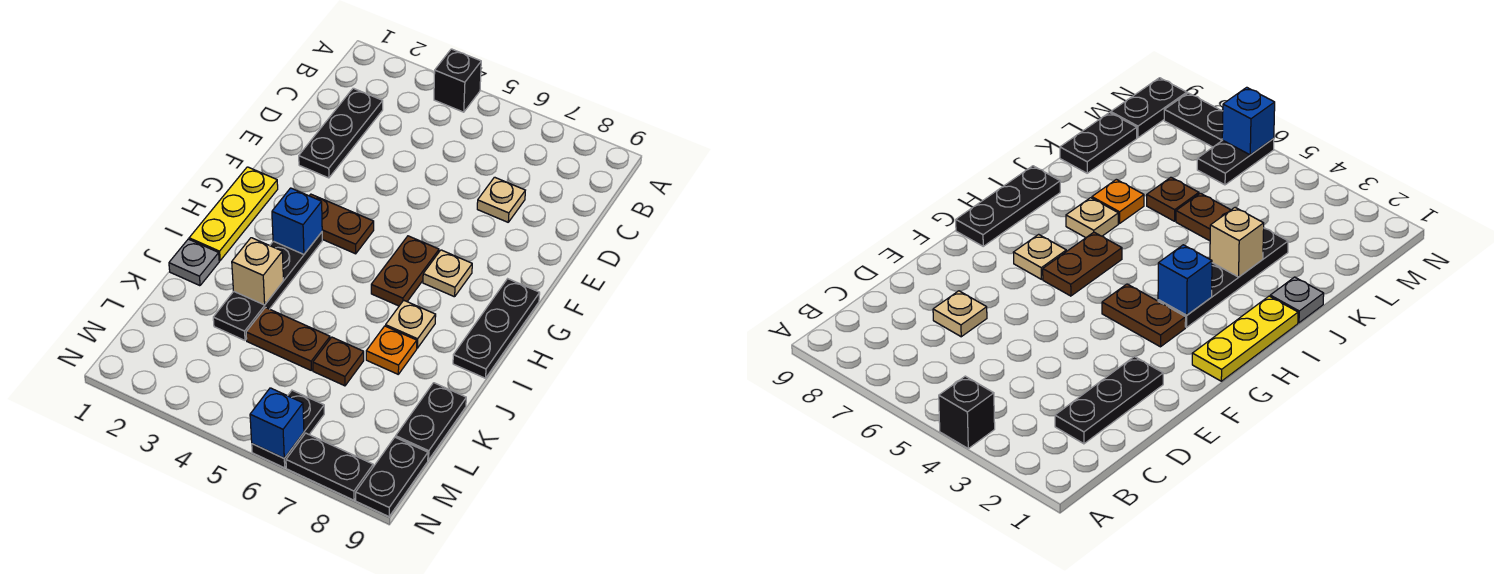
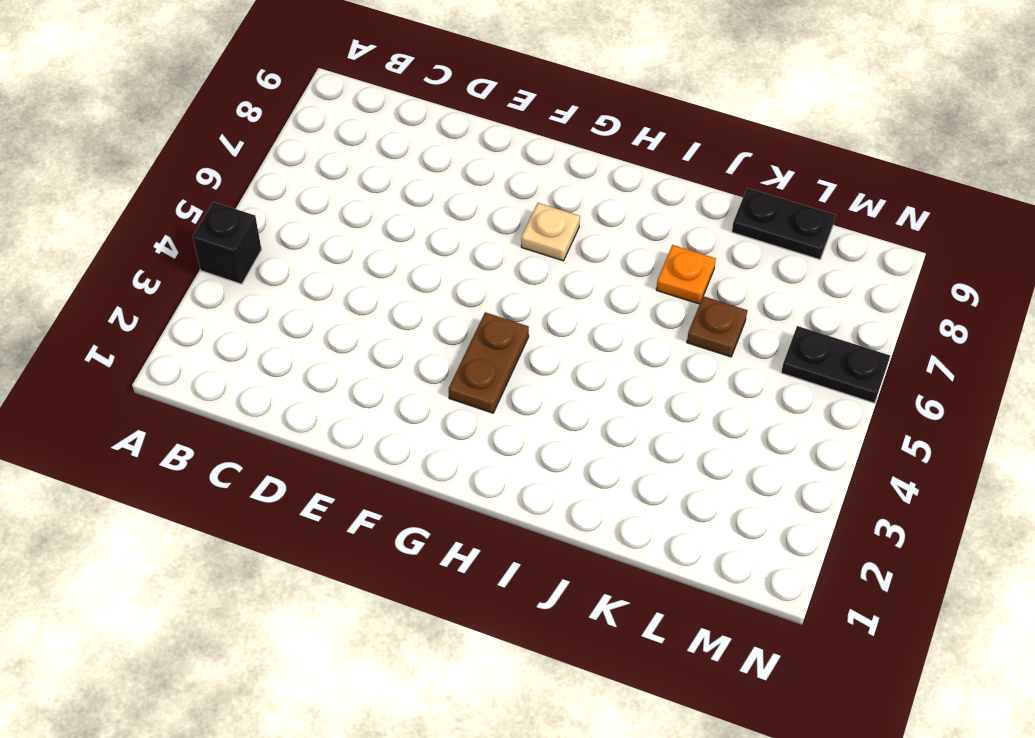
none -> black plate C2:E2 level 1
none -> tan plate D7 level 1
none -> yellow plate G1:I1 level 1

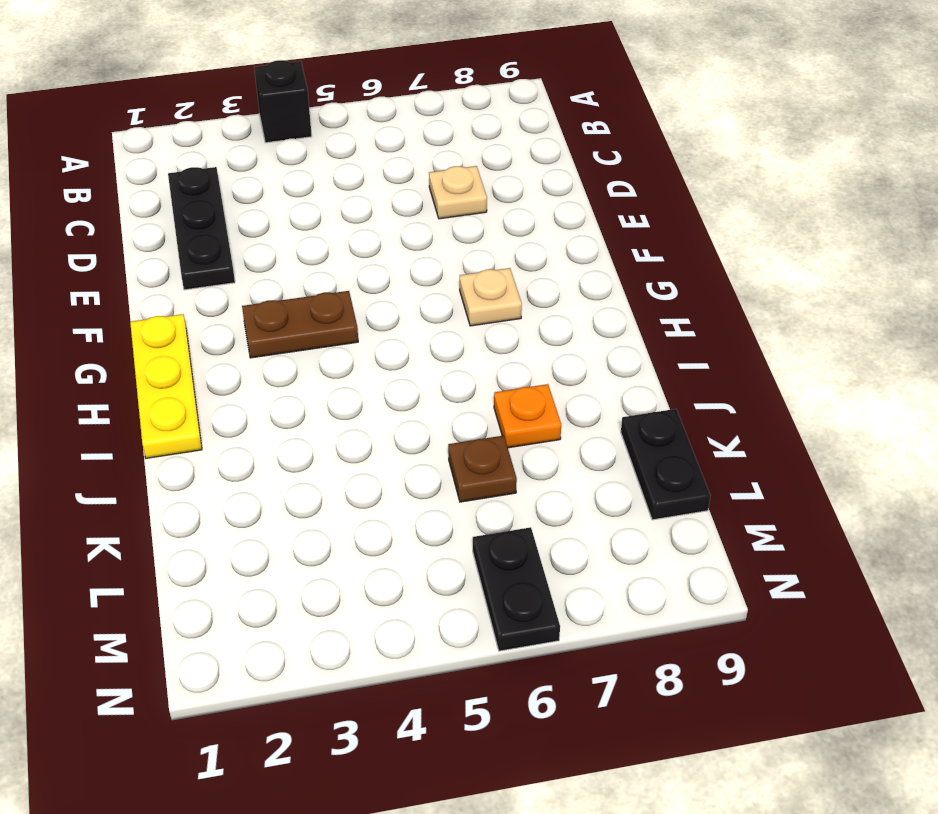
none -> brown plate G6:H6 level 1
none -> black plate G9:I9 level 1
none -> black plate H3:K3 level 1

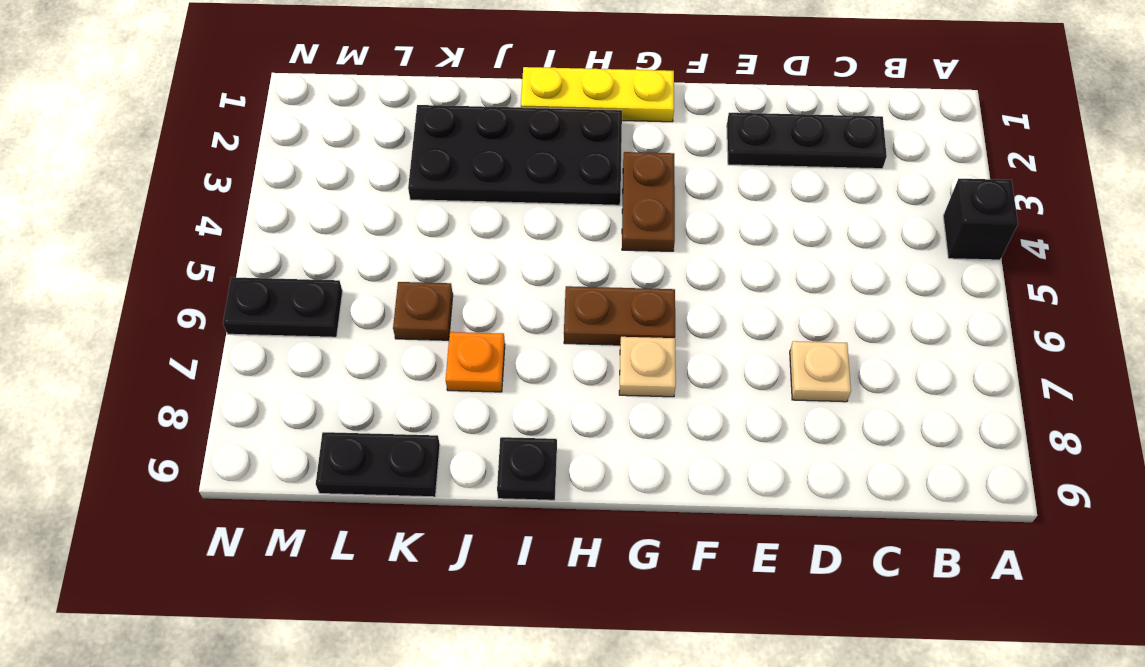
black plate H2:K3 level 1 -> black plate H3:K3 level 1
black plate I9 level 1 -> black plate G9:I9 level 1
none -> tan plate I7 level 1
none -> grey plate J1 level 1
none -> brown plate K4:K5 level 1

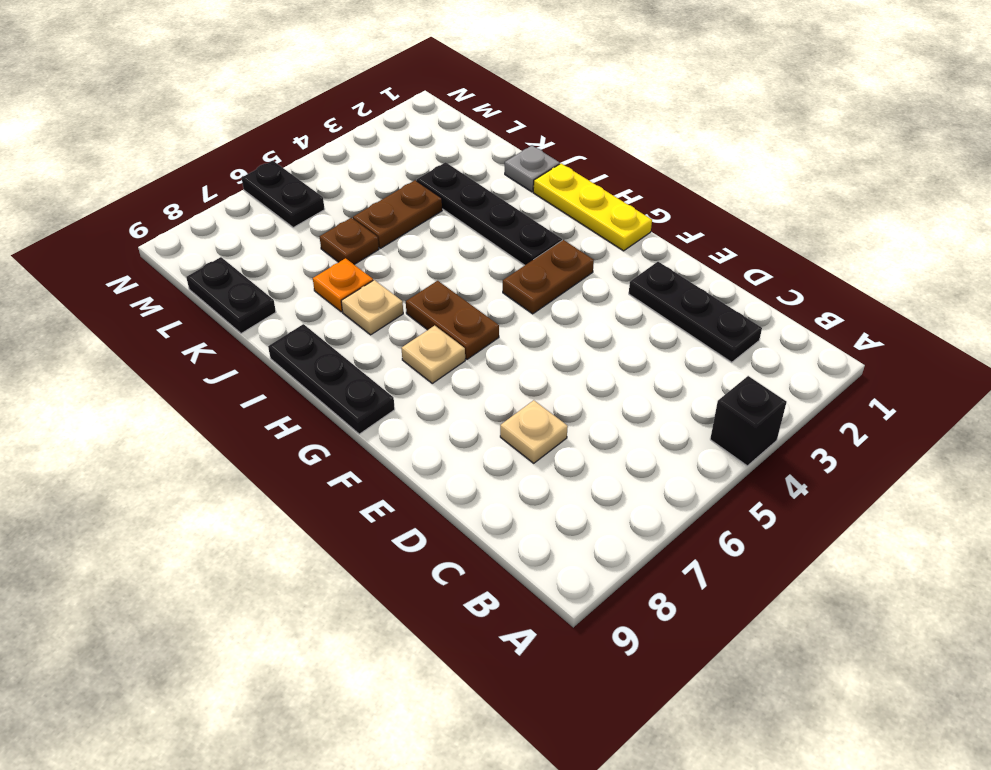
none -> black plate M9:N9 level 1
none -> black plate N7:N8 level 1
none -> blue brick H3 level 2

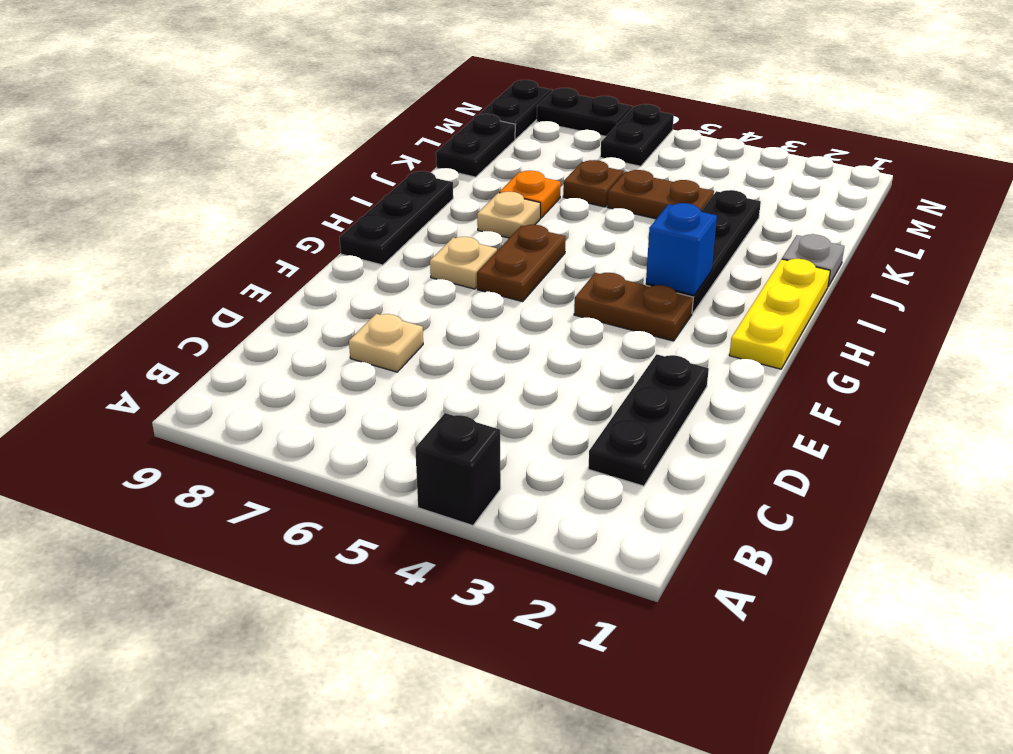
none -> tan brick J3 level 2
none -> blue brick N6 level 2

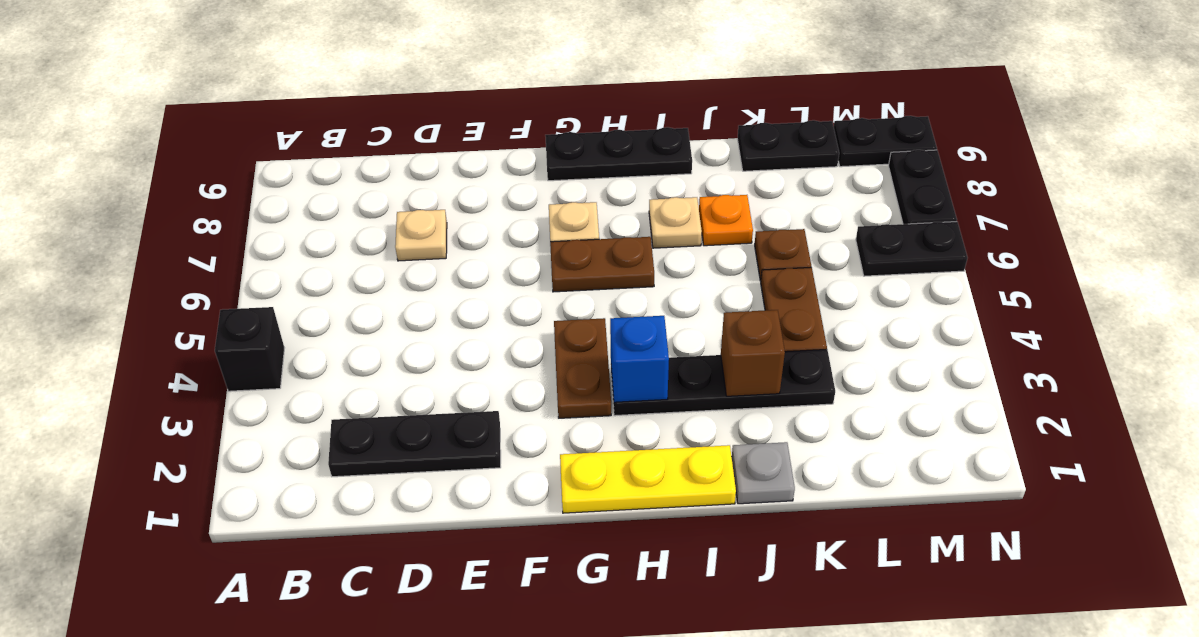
brown brick J3 level 2 -> tan brick J3 level 2
none -> blue brick N6 level 2

